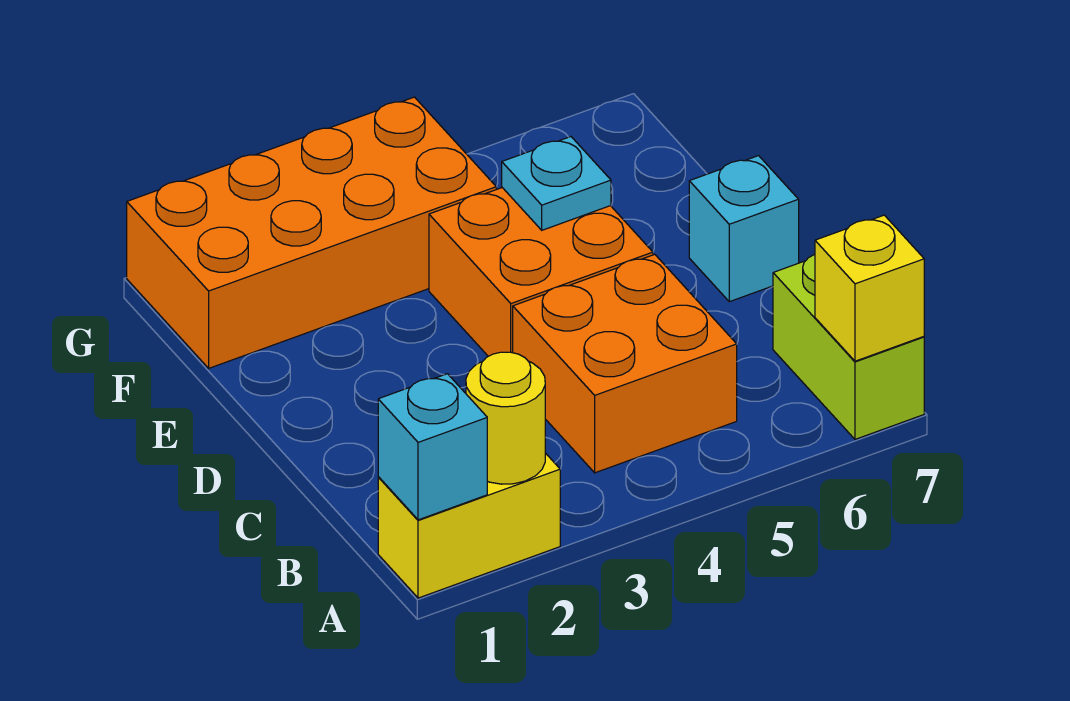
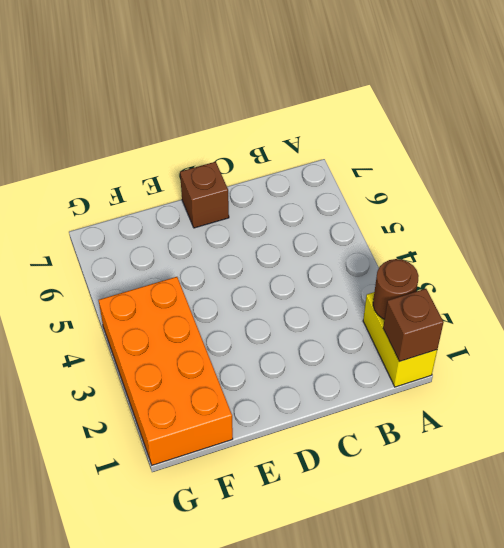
brown brick A1 level 2 -> cyan brick A1 level 2
brown round brick A2 level 2 -> yellow round brick A2 level 2
brown brick D7 level 1 -> cyan brick D7 level 1
none -> lime brick A7:B7 level 1
none -> orange brick B4:C5 level 1

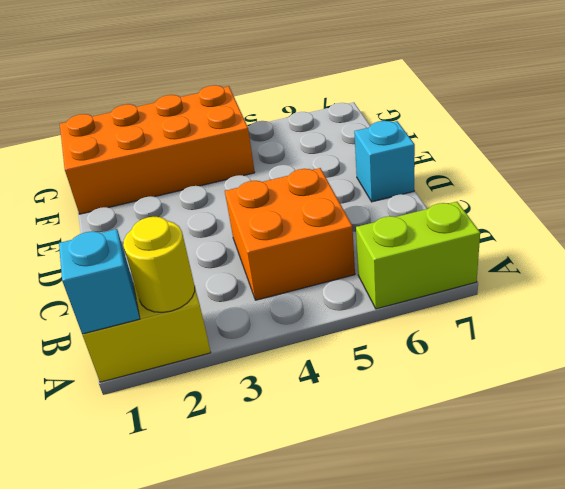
lime brick A6:A7 level 1 -> lime brick A7:B7 level 1
none -> orange brick D4:E5 level 1
none -> yellow brick A7 level 2

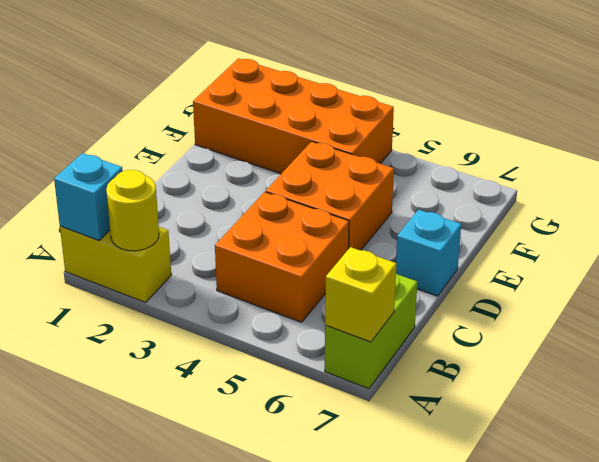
none -> cyan plate E5 level 2

